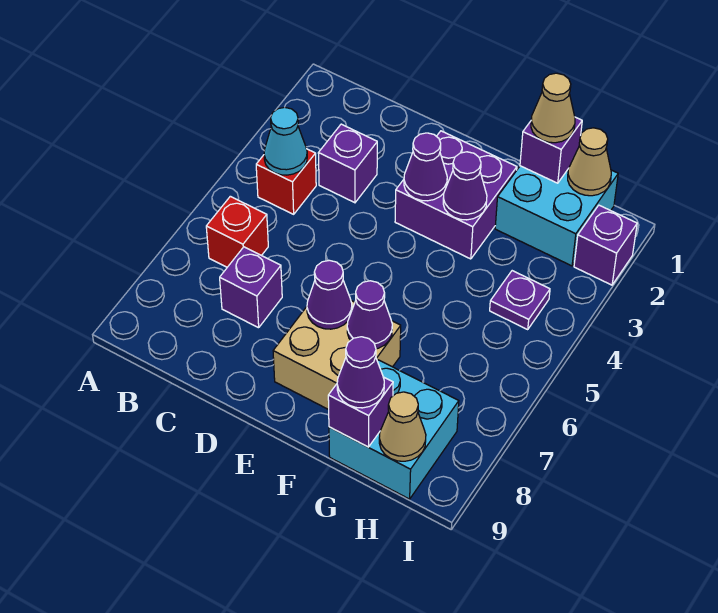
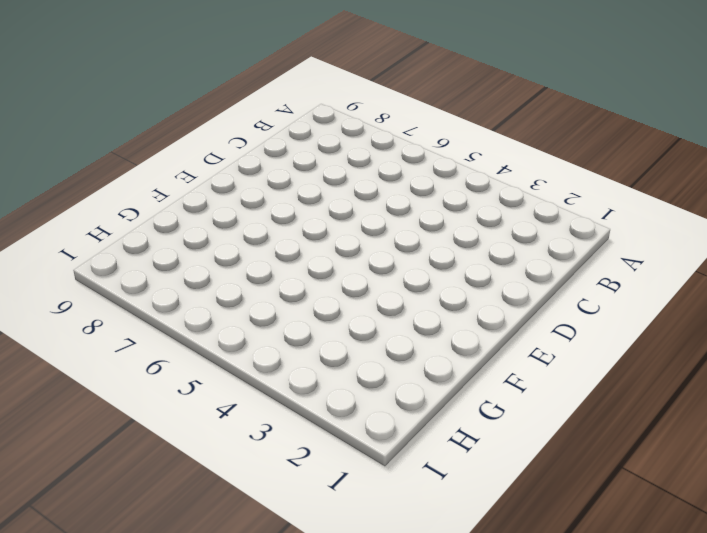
none -> red brick B4 level 1
none -> red brick B6 level 1
none -> purple brick C3 level 1

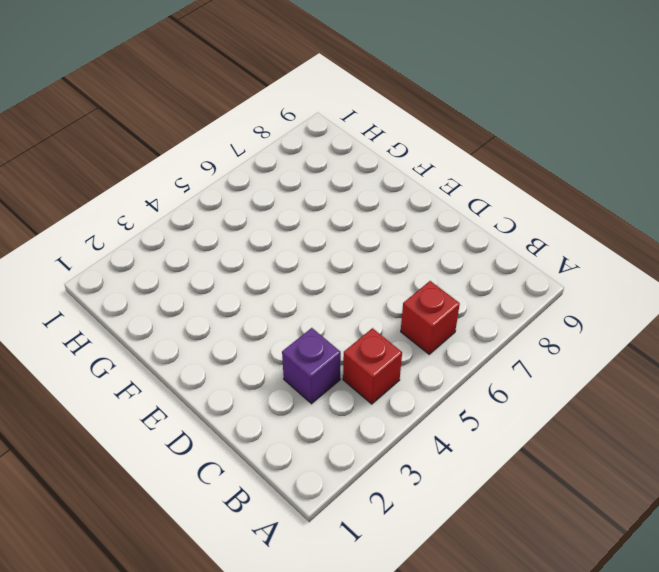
none -> purple brick C7 level 1
none -> purple brick E2:F3 level 1
none -> tan brick E7:F8 level 1

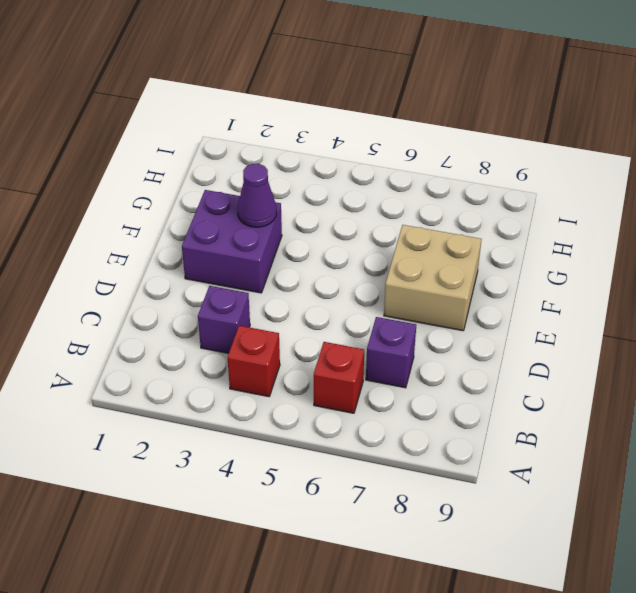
none -> cyan brick G1:H2 level 1
none -> cyan brick G8:H9 level 1
none -> purple plate H4 level 1

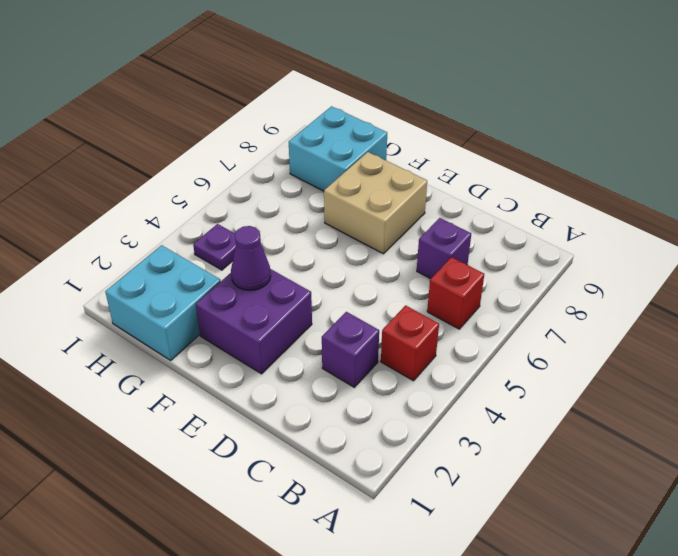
none -> purple brick I2 level 1
none -> cyan cone B4 level 2
none -> purple cone E3 level 2

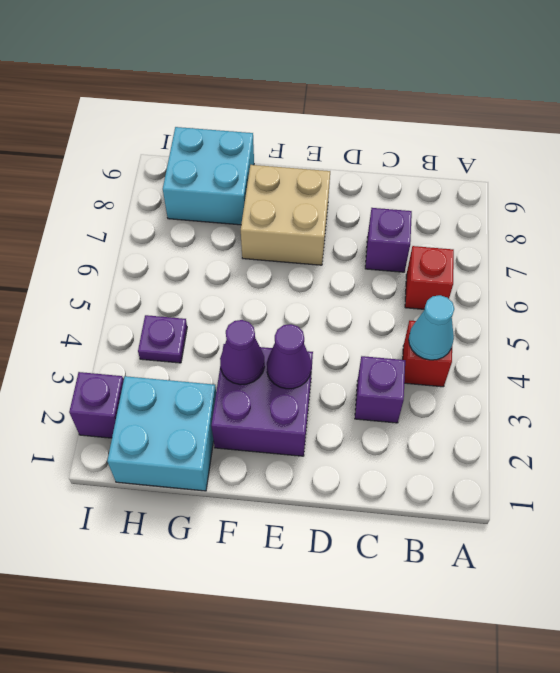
none -> purple cone E7 level 2
none -> purple cone F7 level 2
none -> purple brick G1 level 2

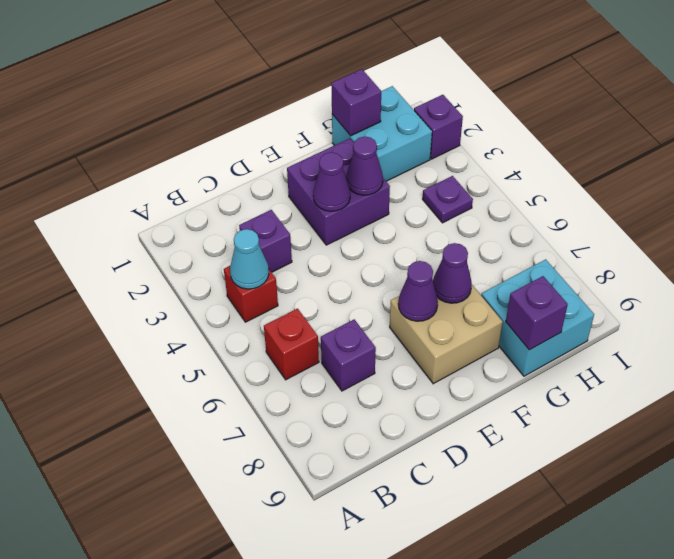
none -> tan cone H1 level 2
none -> tan cone H9 level 2
none -> tan cone G1 level 3

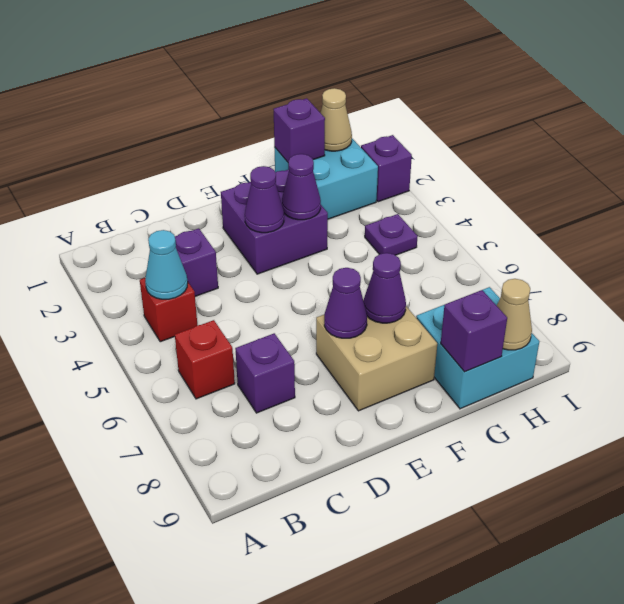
none -> tan cone G1 level 3
none -> purple cone G9 level 3

